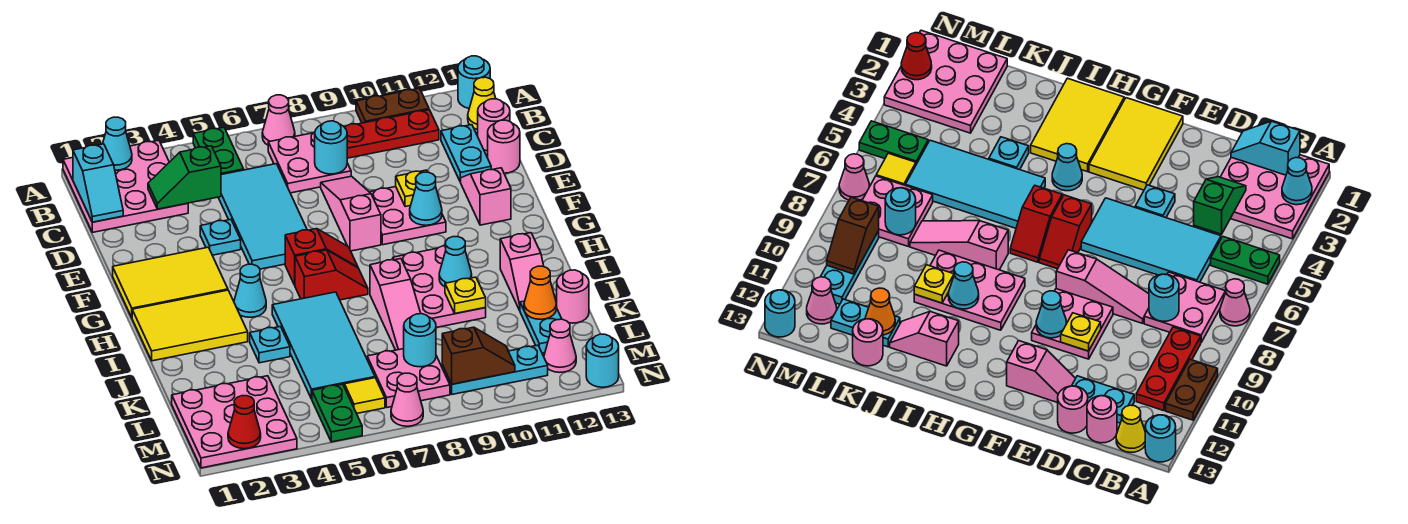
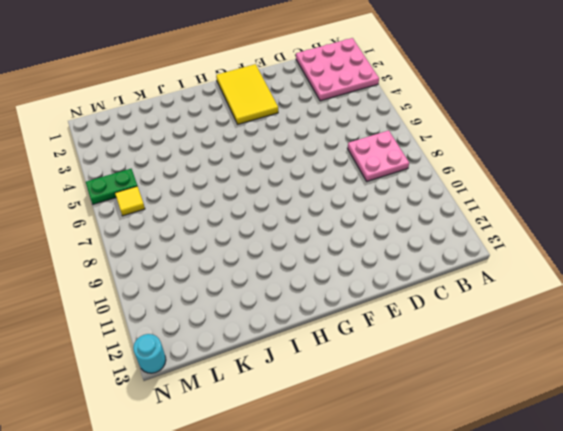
none -> green plate A5:B5 level 1
none -> pink cone A7 level 1
none -> brown plate A10:A11 level 1
none -> cyan round brick A13 level 1

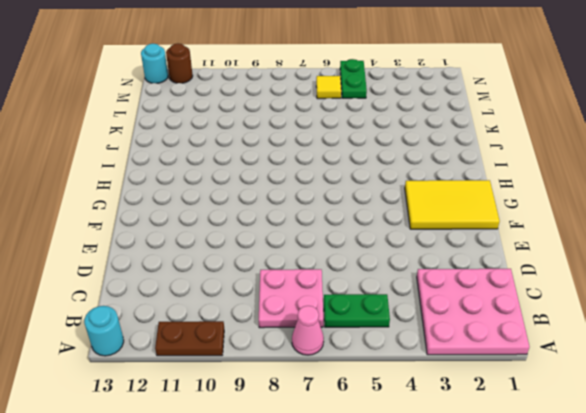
green plate B5:B6 level 1 -> green plate A5:B5 level 1
brown round brick N12 level 1 -> none
none -> red plate B9:B11 level 1
none -> yellow cone B13 level 1
none -> cyan tile C5:F6 level 1
none -> cyan plate C12:D12 level 1

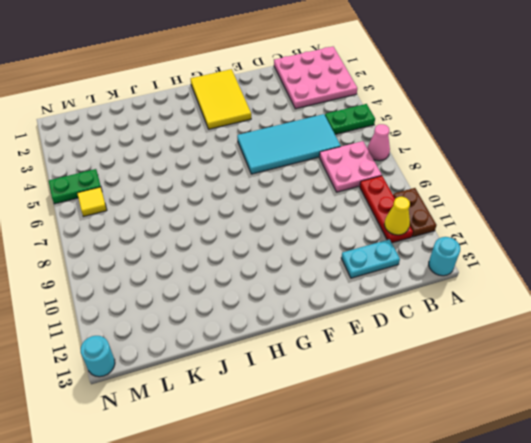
yellow cone B11 level 2 -> yellow cone B13 level 1
none -> pink round brick C13 level 1
none -> pink slope D8:F8 level 1 top F
none -> pink round brick D13 level 1
none -> cyan plate E4 level 1

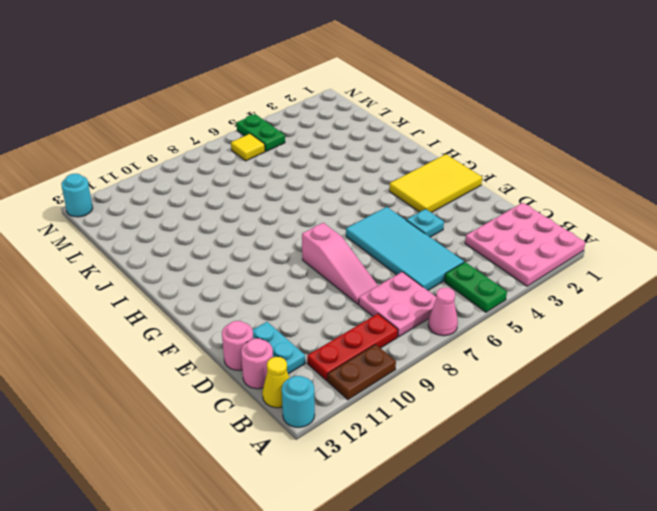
none -> pink plate E9:F10 level 1
none -> pink slope E12:F12 level 1 top F
none -> red slope G6:G7 level 1 top 6
none -> yellow tile H1:I3 level 1

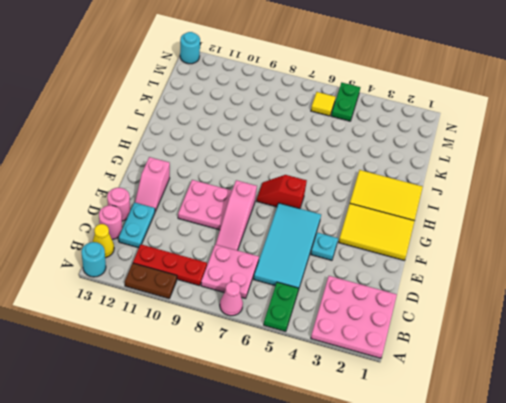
none -> cyan cone H4 level 1
none -> red slope H6:H7 level 1 top 6
none -> pink plate H9:J10 level 1
none -> cyan tile I5:L6 level 1

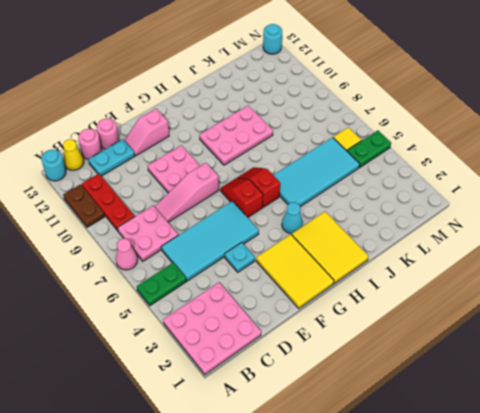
none -> pink slope I8:K8 level 1 top I
none -> pink slope I12:J12 level 1 top I
none -> cyan plate J4 level 1
none -> cyan plate K12:L12 level 1

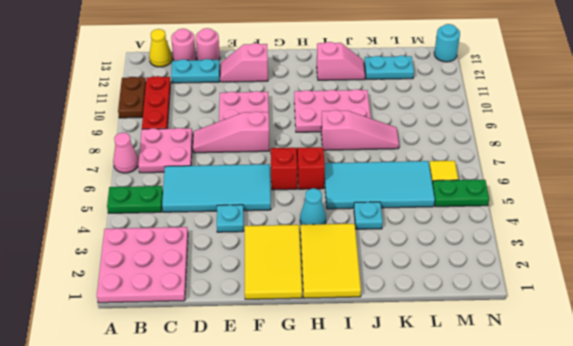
none -> cyan round brick A13 level 1
none -> pink round brick K13 level 1
none -> pink plate L1:N3 level 1
none -> pink plate L7:M8 level 1

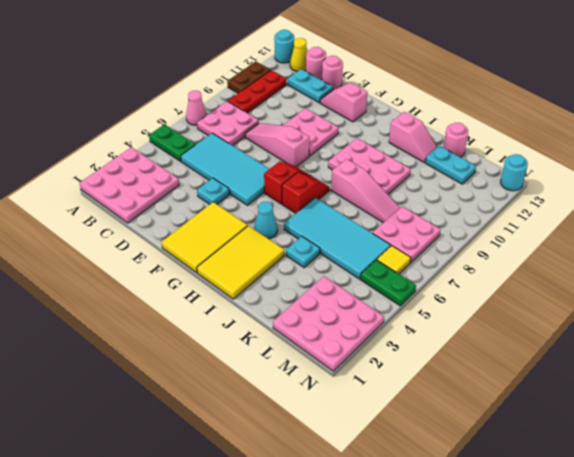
none -> cyan plate M9:M11 level 1
none -> pink cone M12 level 1
none -> pink cone N7 level 1
none -> cyan cone A2 level 2

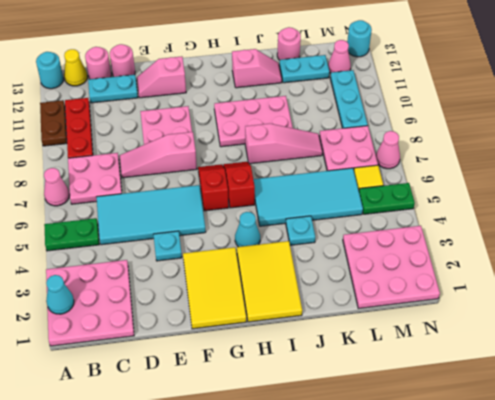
none -> cyan slope B1:C1 level 2 top B
none -> green slope C3:C4 level 2 top 4
none -> cyan round brick C8 level 2
none -> yellow plate E10 level 2

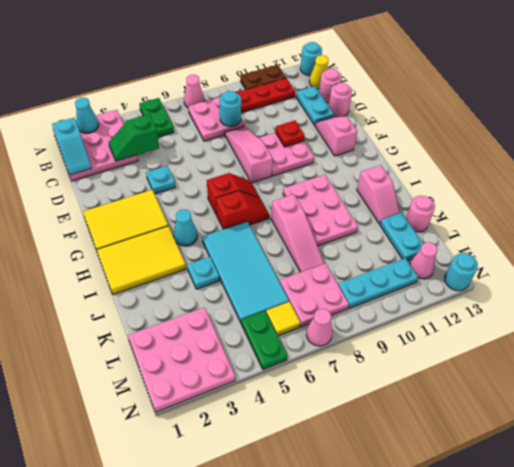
red plate E10 level 2 -> yellow plate E10 level 2
none -> cyan tile C5:F6 level 1
none -> cyan cone F10 level 2
none -> cyan cone I10 level 2
none -> yellow plate J10 level 2

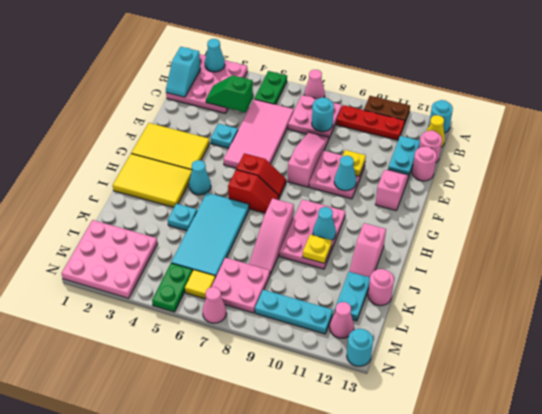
pink tile C5:F6 level 1 -> cyan tile C5:F6 level 1
none -> orange cone K12 level 2
none -> cyan round brick L8 level 2
none -> brown slope M9:M10 level 2 top 9
none -> red cone N2 level 2

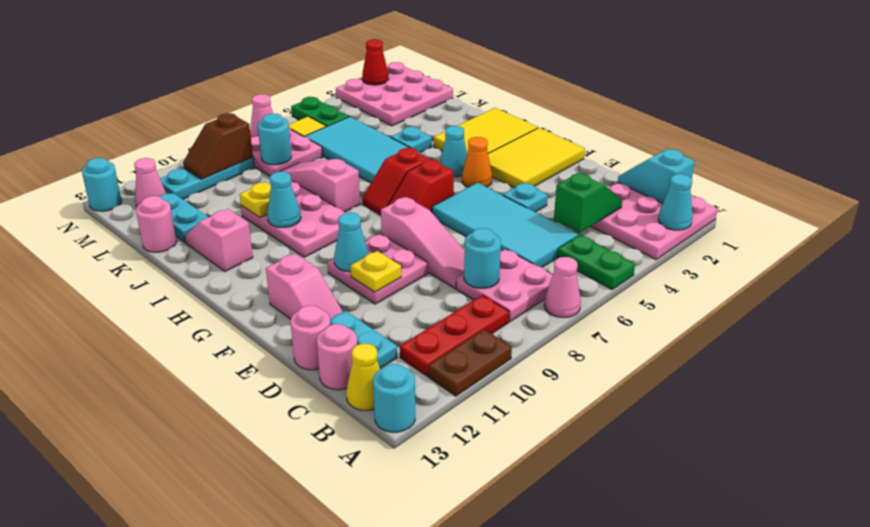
orange cone G4 level 1 -> orange cone K12 level 2

